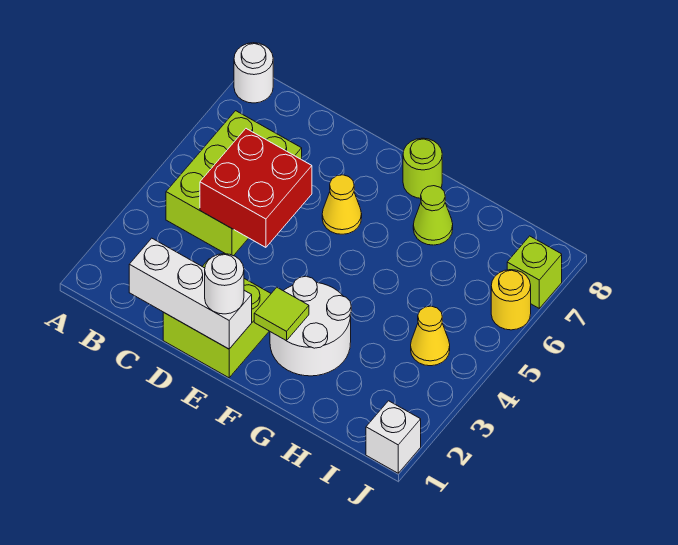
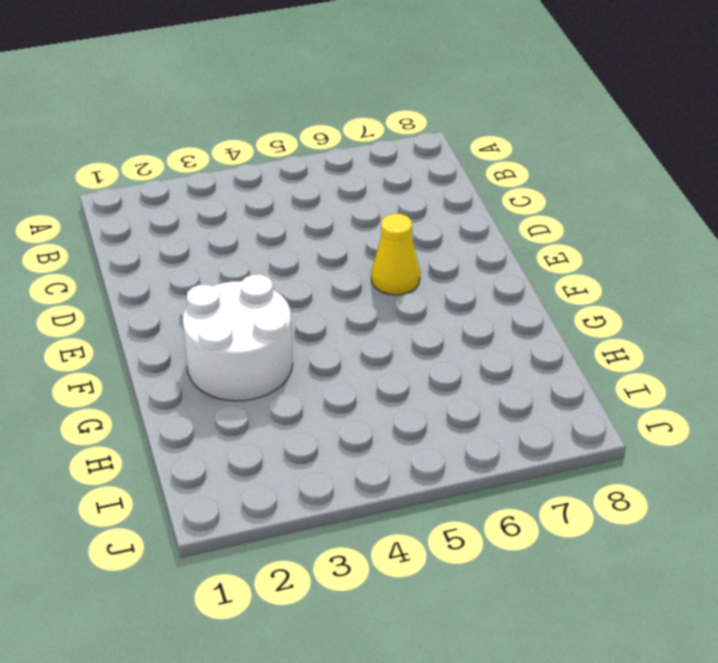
none -> white round brick A8 level 1
none -> lime brick B4:C6 level 1
none -> lime brick D1:E2 level 1

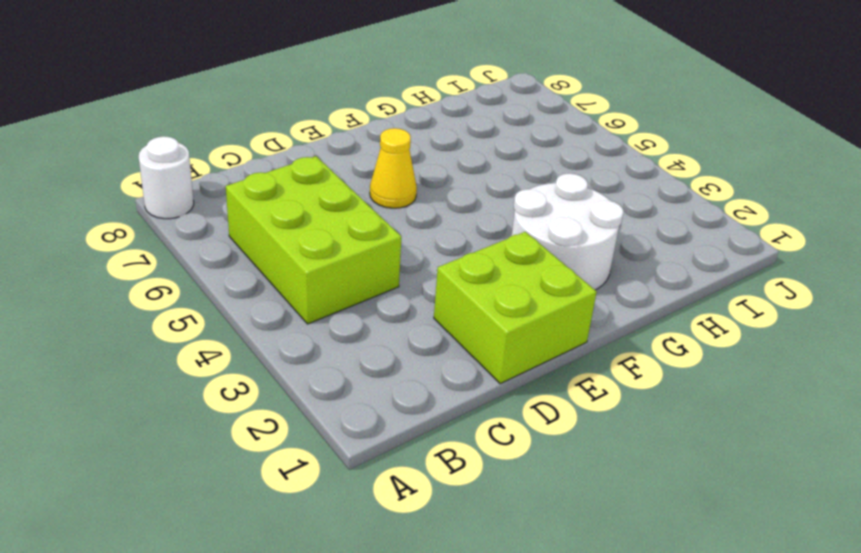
none -> lime round brick F8 level 1
none -> lime cone G7 level 1
none -> yellow cone I4 level 1

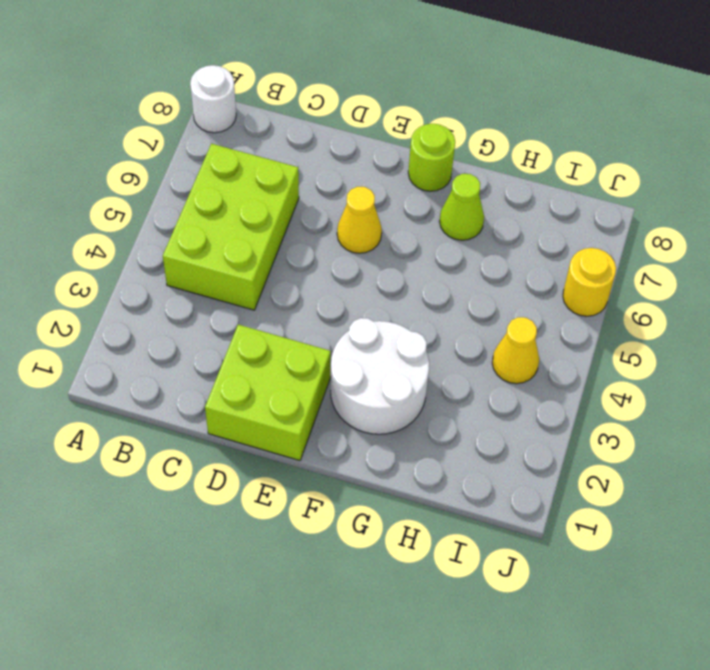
none -> white brick J1 level 1
none -> lime brick J7 level 1
none -> white brick C1:E1 level 2

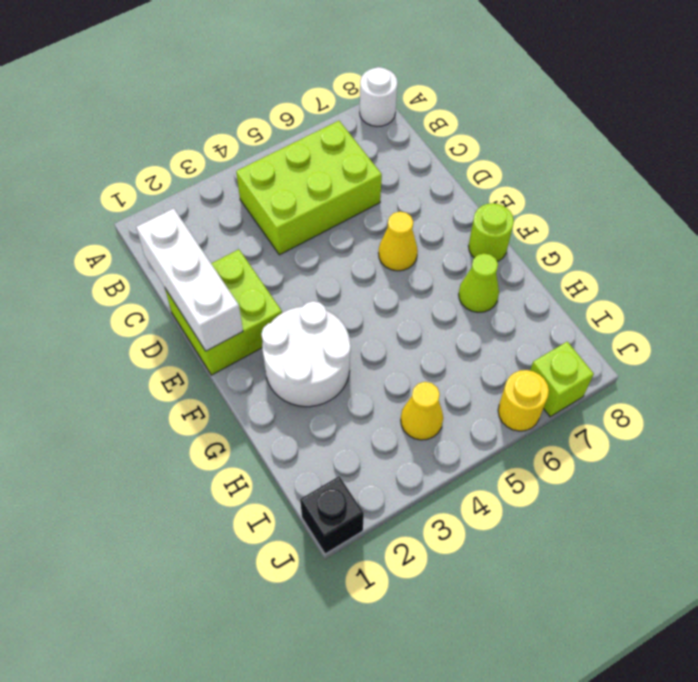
black brick J1 level 1 -> white brick J1 level 1
none -> red brick C4:D5 level 2
none -> lime tile F2 level 2
none -> white round brick E1 level 3

